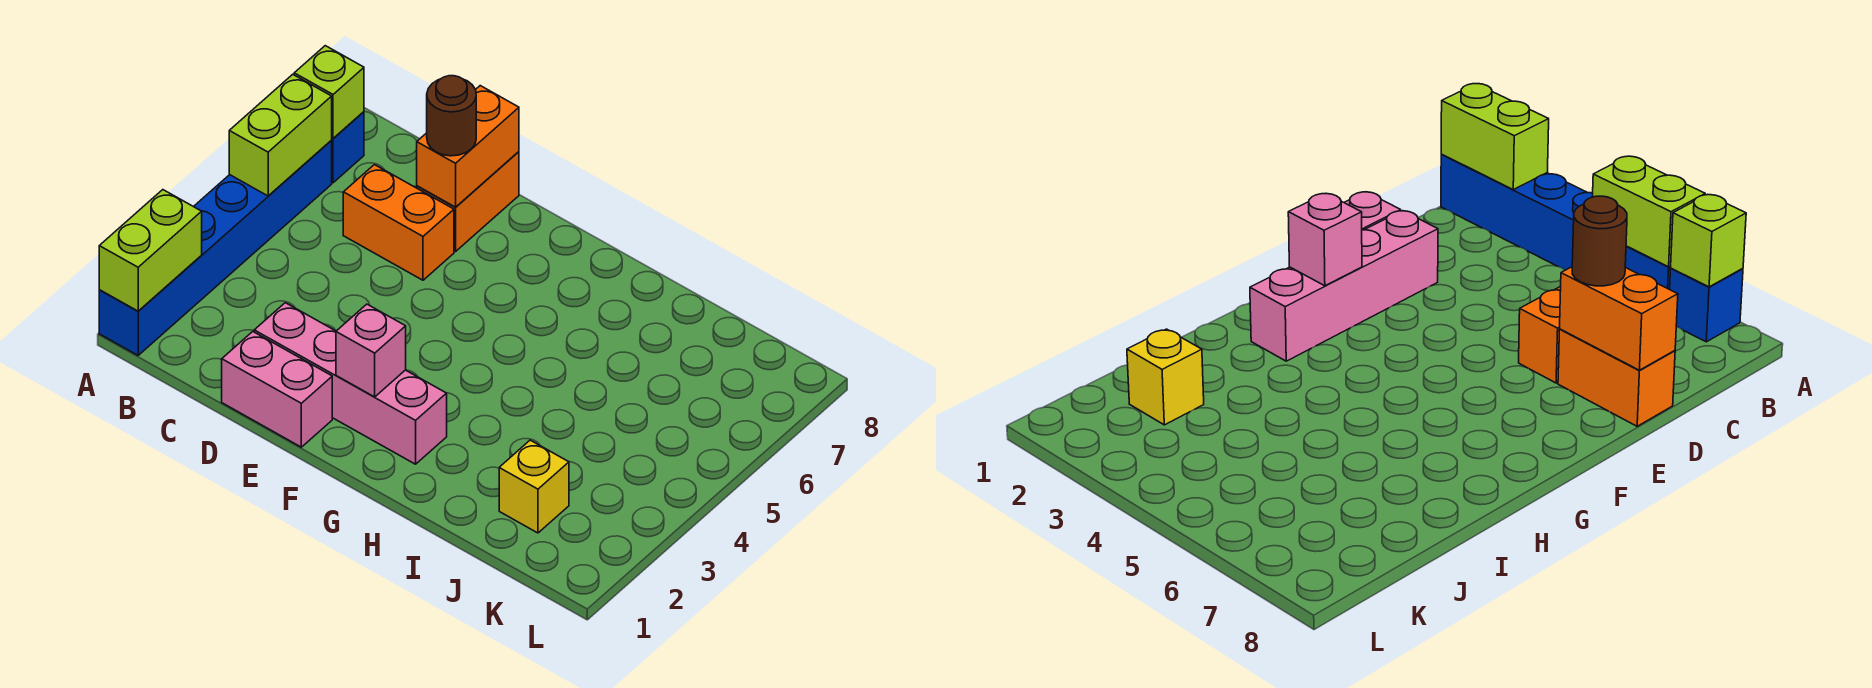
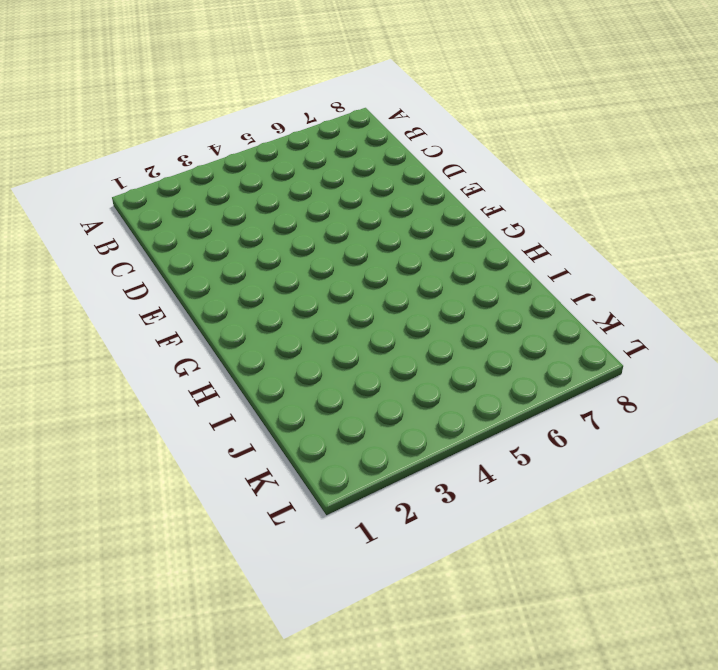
none -> blue brick A1:A6 level 1
none -> blue brick A7 level 1
none -> orange brick C6:D6 level 1

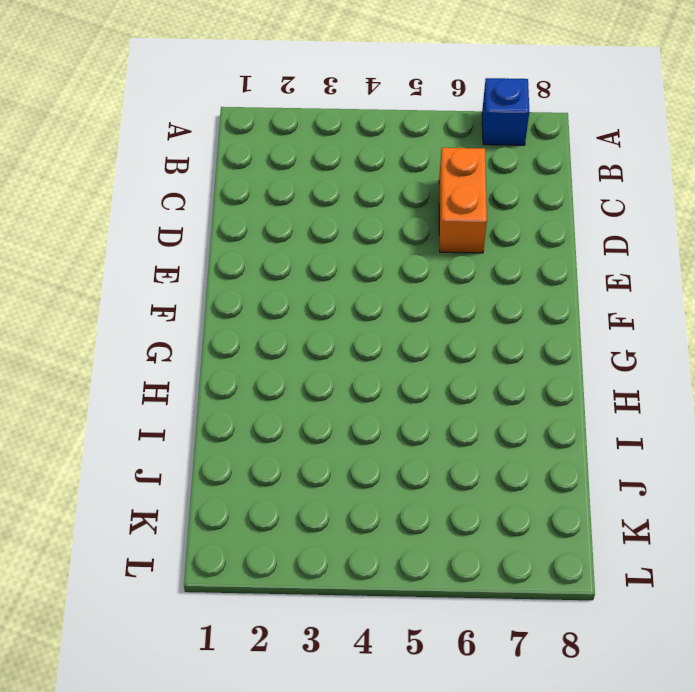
none -> blue brick A1:A6 level 1
none -> pink brick D1:E1 level 1
none -> pink brick D2:G2 level 1

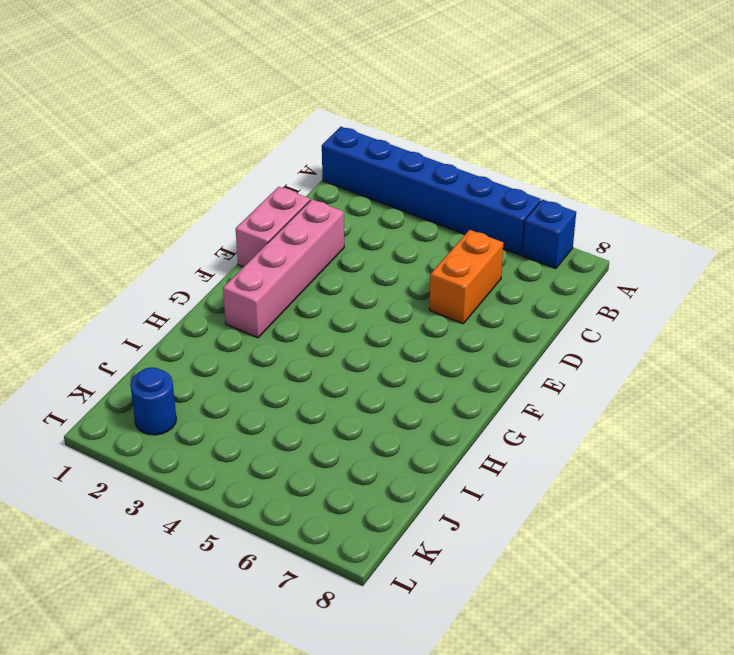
blue round brick K2 level 1 -> none
none -> orange brick D7:D8 level 1
none -> yellow brick J2 level 1
none -> lime brick A1:A2 level 2

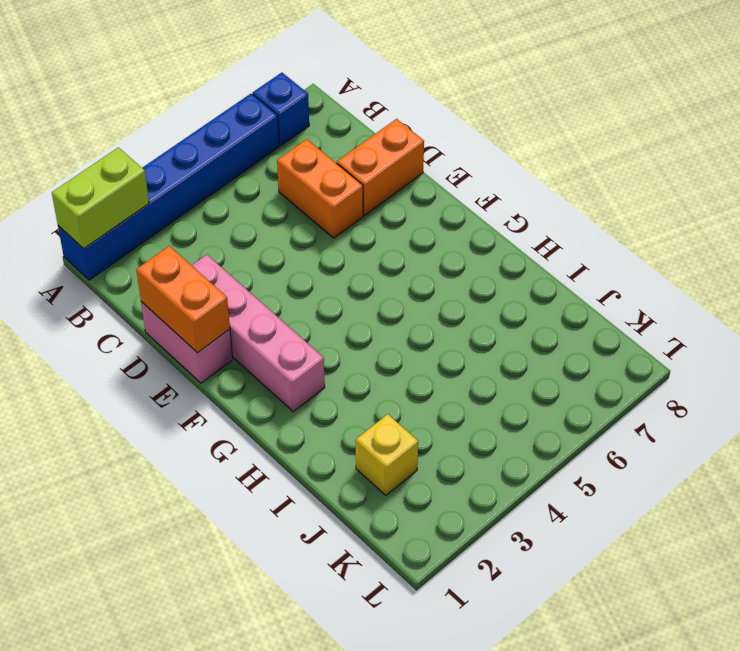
orange brick D1:E1 level 2 -> orange brick D7:D8 level 2
none -> lime brick A5:A6 level 2
none -> lime brick A7 level 2
none -> pink brick F2 level 2

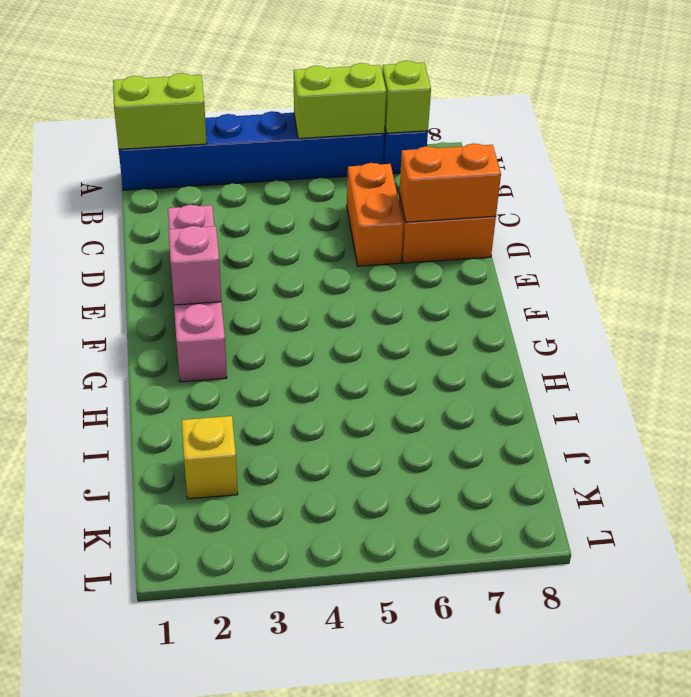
none -> pink brick D1:E1 level 1
none -> brown round brick D7 level 3

